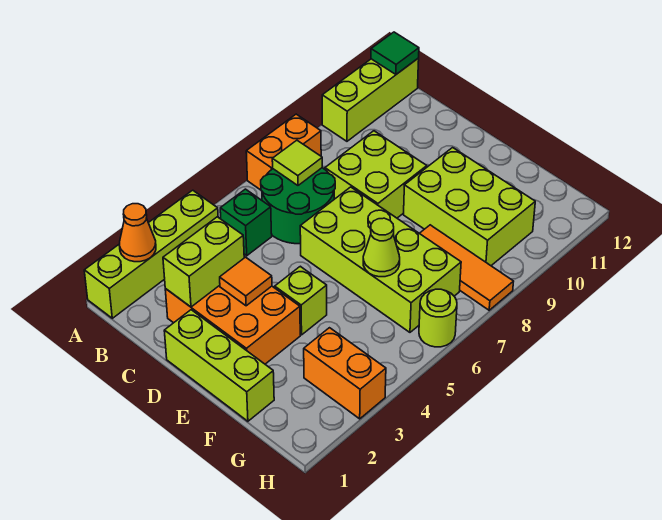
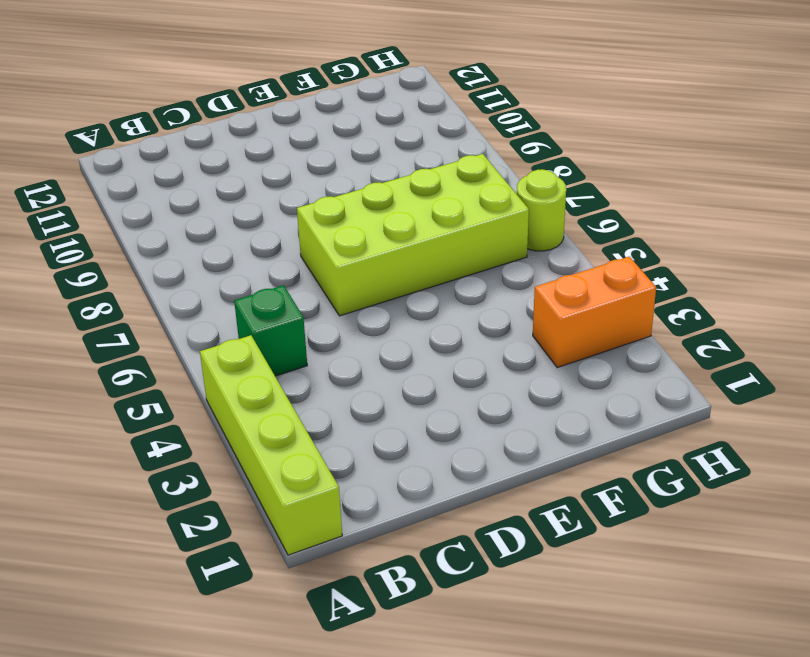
none -> orange brick A7:A8 level 1
none -> lime brick A10:A12 level 1
none -> green round brick B6:C7 level 1

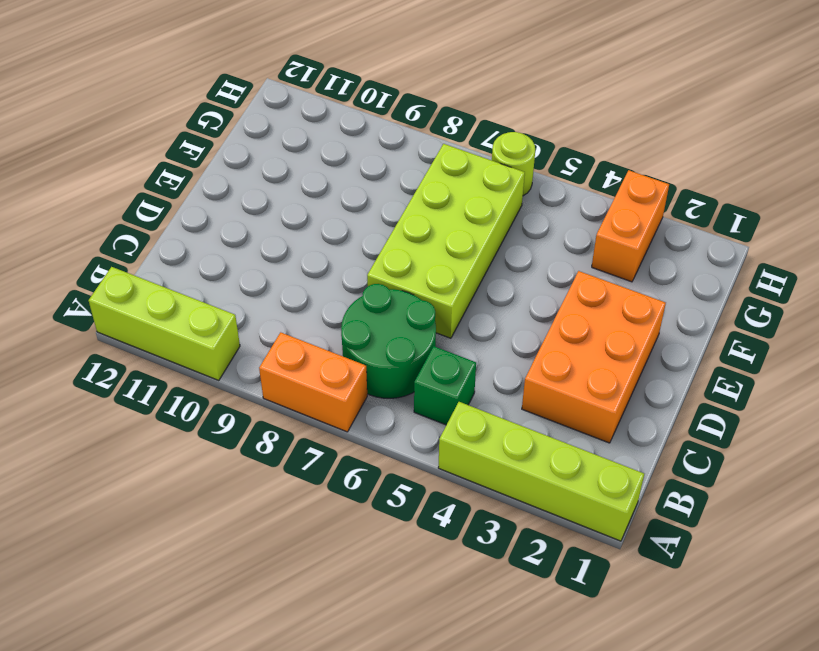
none -> lime brick C8:D9 level 1
none -> lime brick D1:F1 level 1
none -> lime brick E4 level 1

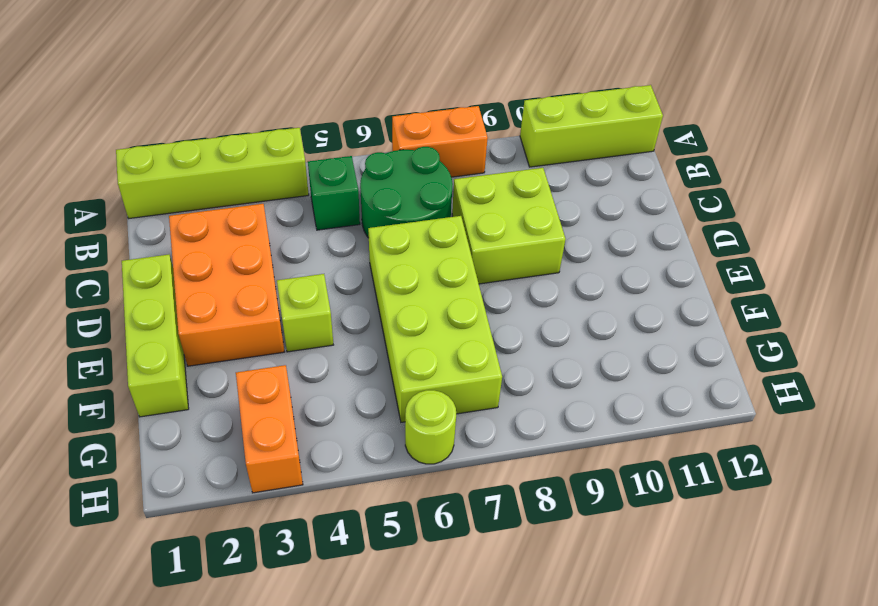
none -> lime brick E9:G10 level 1
none -> orange tile F8:H8 level 1
none -> orange cone A2 level 2

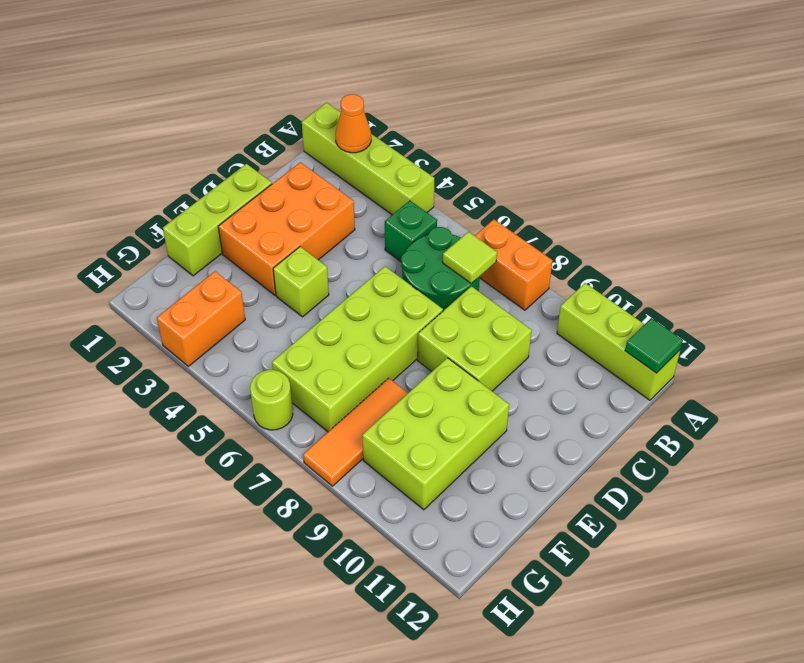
none -> lime brick C2:C3 level 2
none -> orange tile D3 level 2
none -> lime cone F6 level 2

